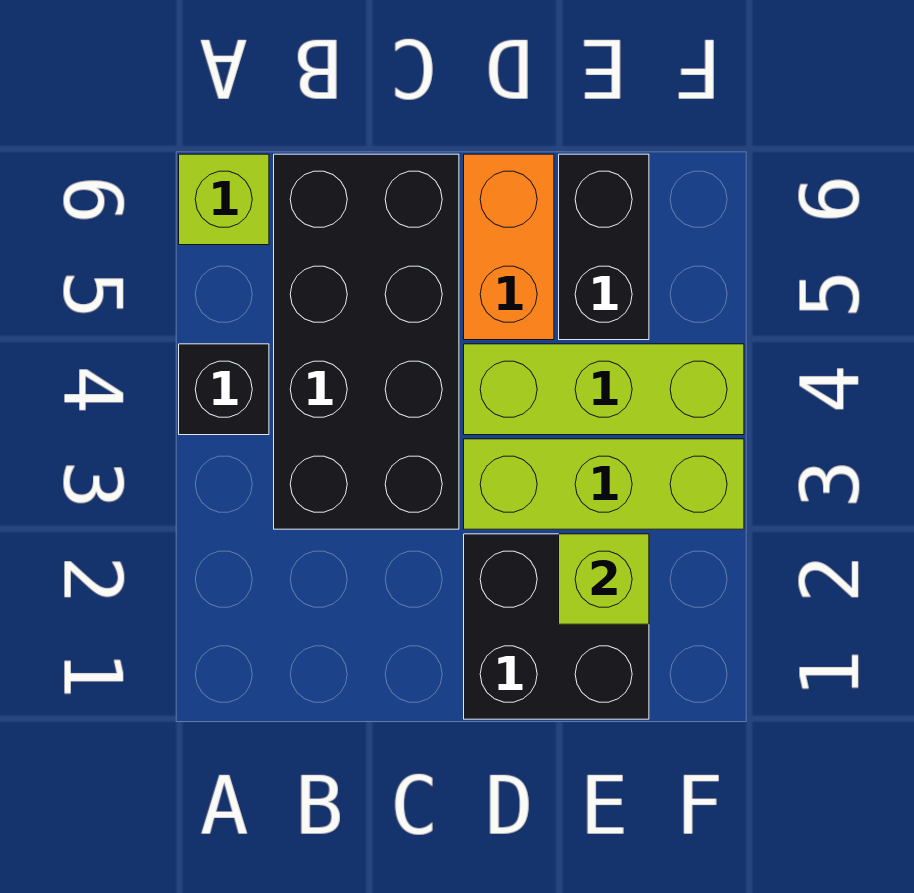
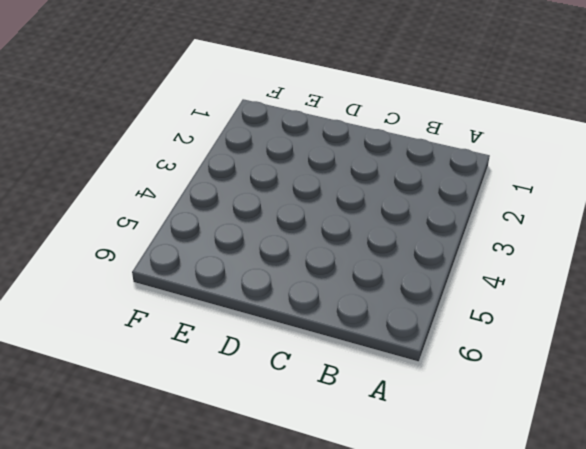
none -> black brick A4 level 1
none -> lime brick A6 level 1

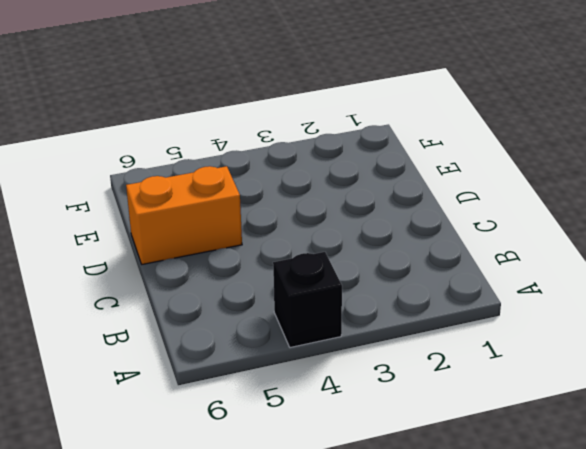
none -> lime brick A6 level 1
none -> black brick B3:C6 level 1

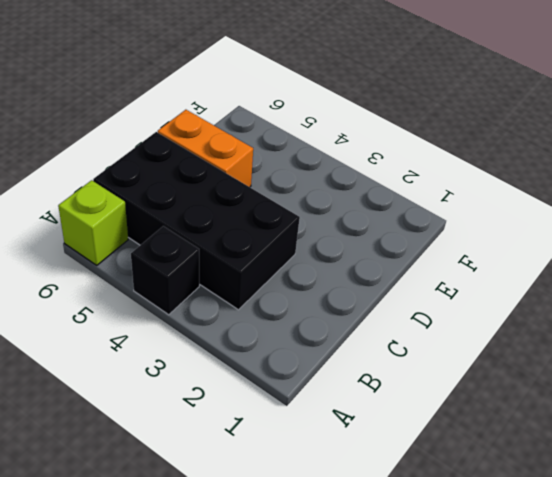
none -> black brick D1:E2 level 1
none -> lime brick D3:F3 level 1

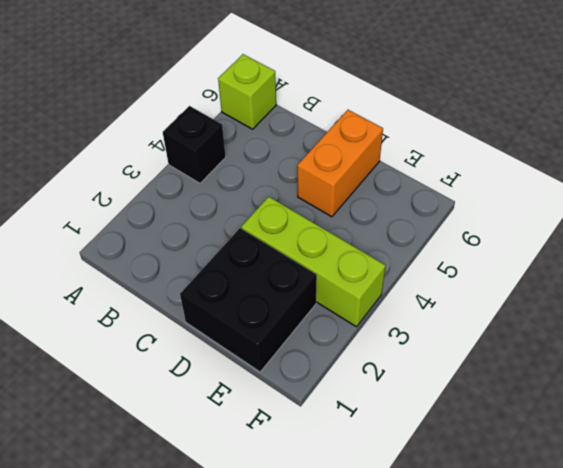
none -> black brick B3:C6 level 1
none -> lime brick D4:F4 level 1

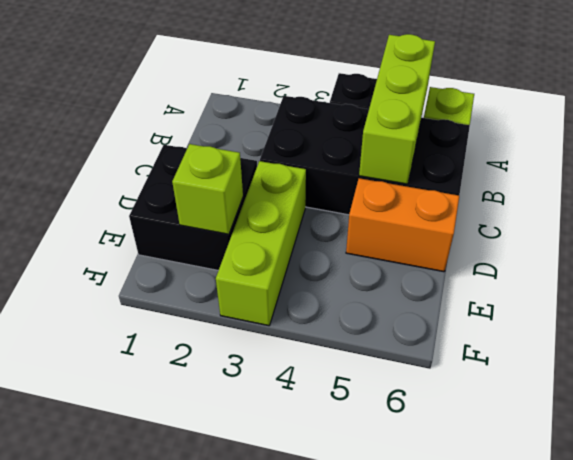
lime brick A5:C5 level 2 -> lime brick D4:F4 level 1
none -> black brick E5:E6 level 1

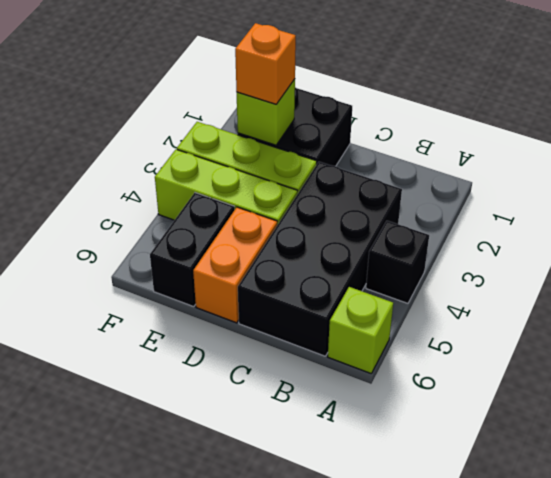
orange brick E2 level 3 -> none

